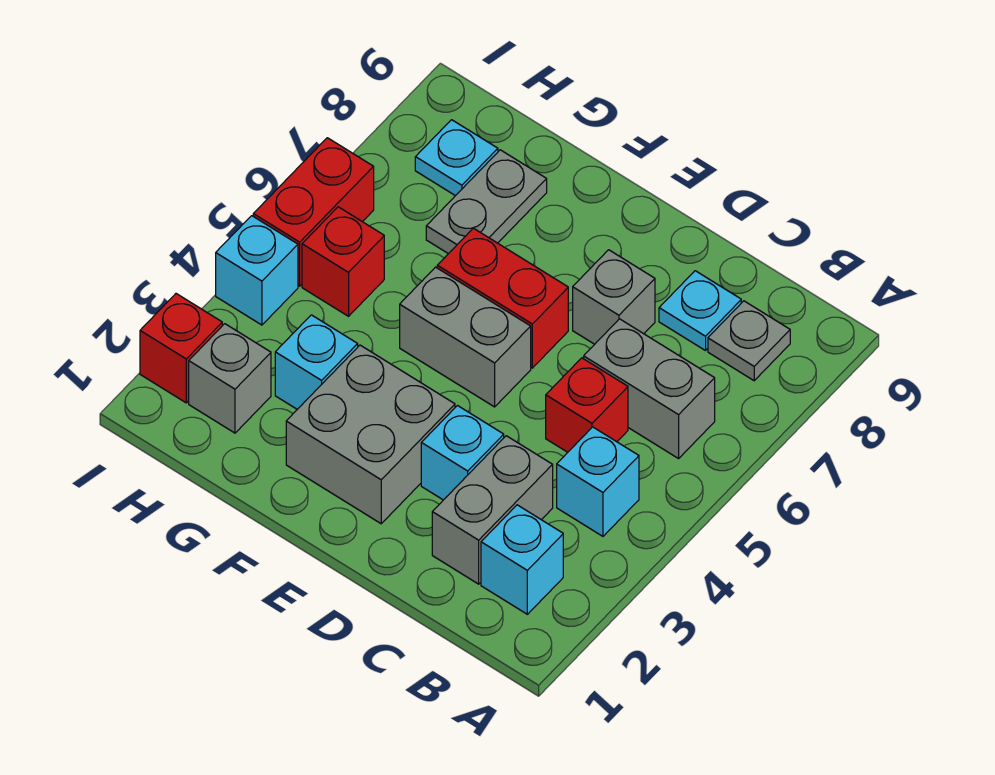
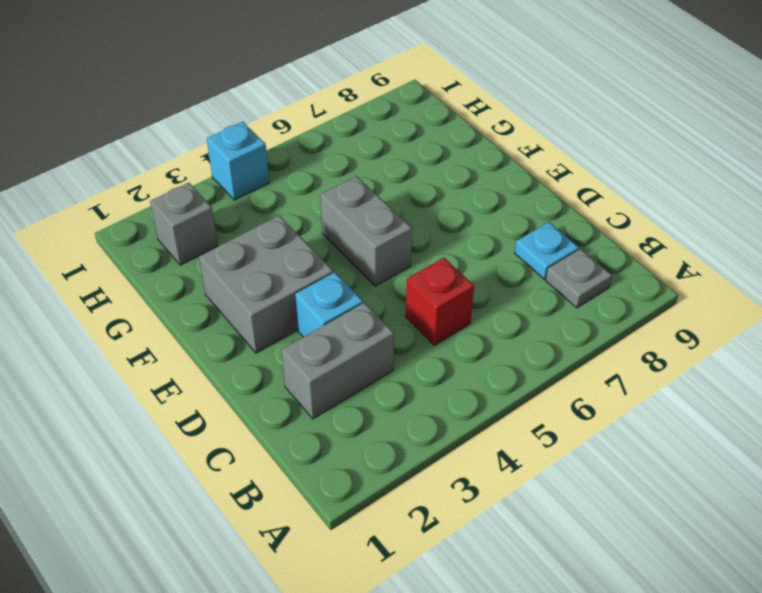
none -> cyan brick B2 level 1
none -> cyan brick B4 level 1
none -> grey brick B6:C6 level 1

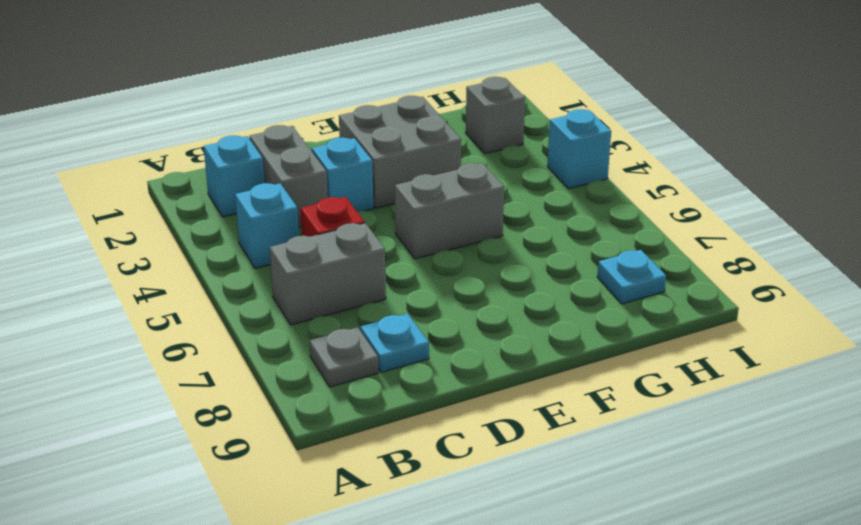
none -> grey brick D7 level 1
none -> red brick E6:F6 level 1
none -> cyan brick G3 level 1

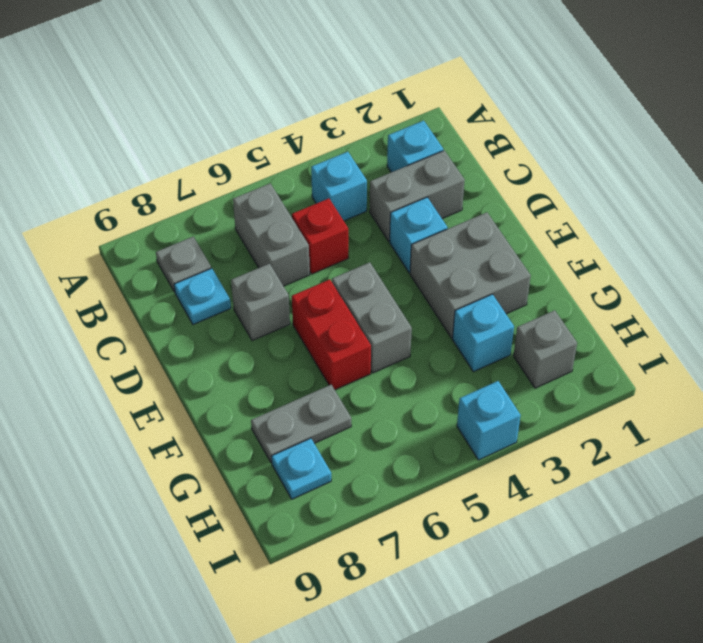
none -> red brick H5 level 1
none -> red brick I2 level 1
none -> red brick I5:I6 level 1

